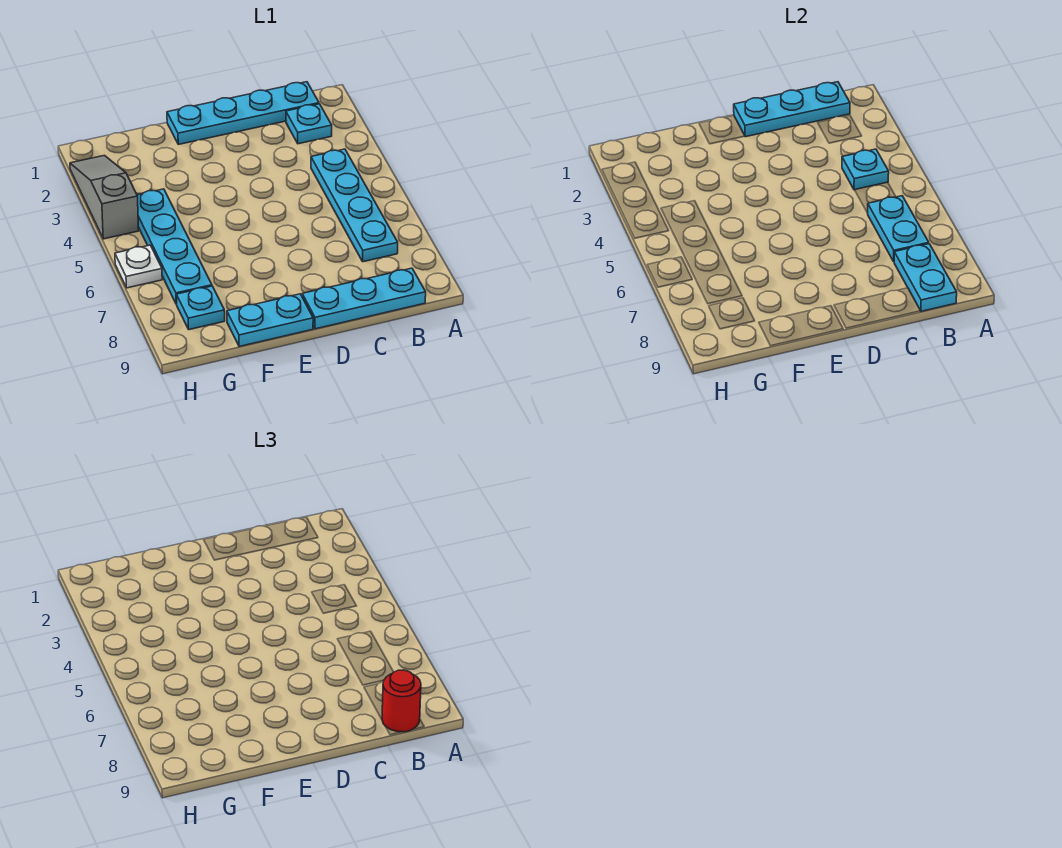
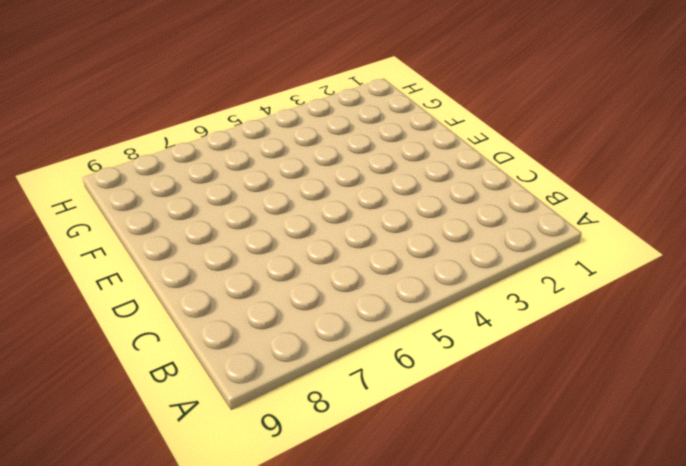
none -> cyan plate B1:E1 level 1
none -> cyan plate B2 level 1
none -> cyan plate B4:B7 level 1

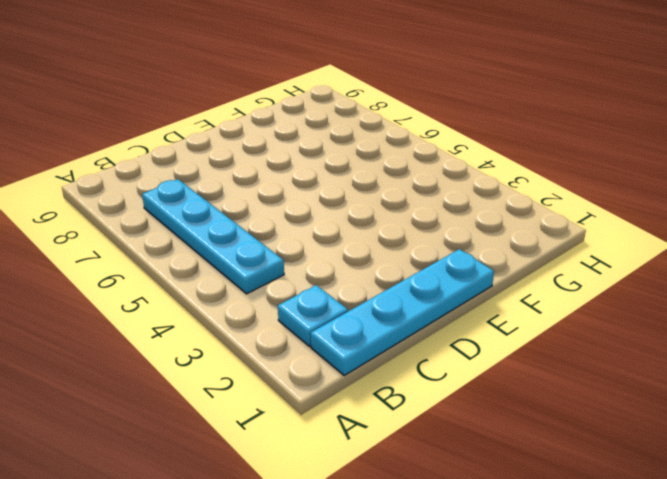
none -> cyan plate B9:D9 level 1
none -> cyan plate E9:F9 level 1
none -> cyan plate G4:G7 level 1

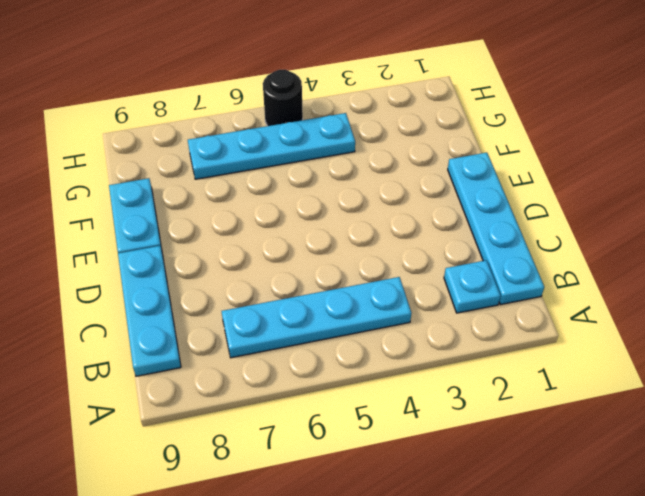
black round brick H5 level 1 -> none
none -> cyan plate G8 level 1
none -> grey slope H2:H4 level 1 top 4
none -> white plate H6 level 1

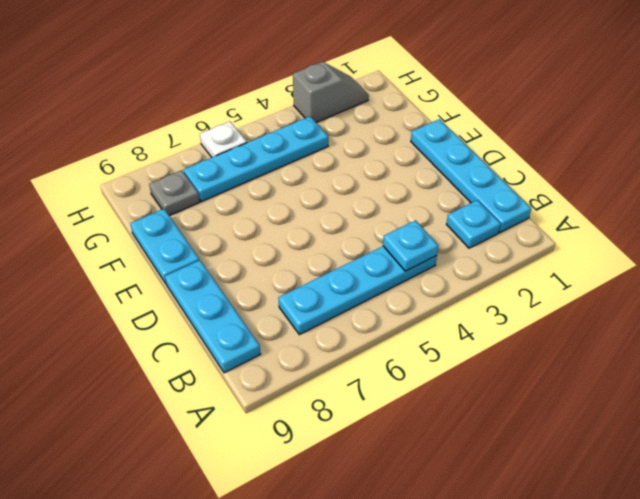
grey plate G8 level 1 -> cyan plate G8 level 1
grey slope H2:H3 level 1 top 3 -> grey slope H2:H4 level 1 top 4
none -> cyan plate B1:D1 level 2
none -> cyan plate B6:B7 level 2
none -> cyan plate B8:B9 level 2

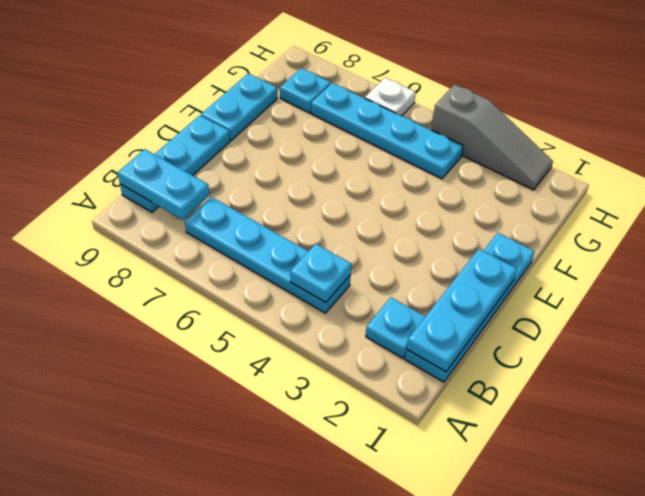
none -> cyan plate B6:B7 level 2
none -> red round brick B9 level 3

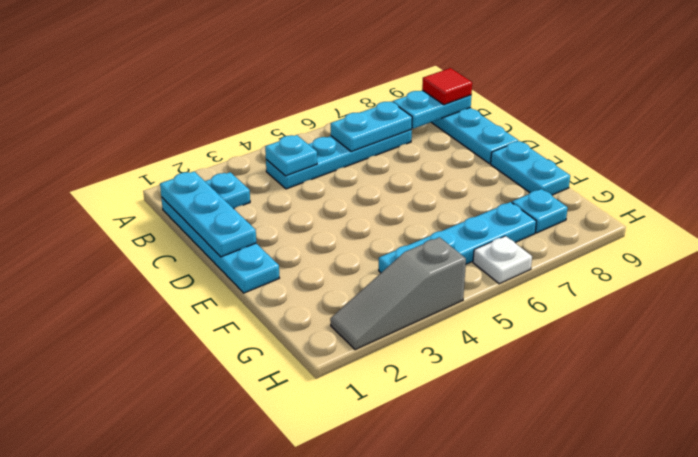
red tile B9 level 3 -> red round brick B9 level 3

